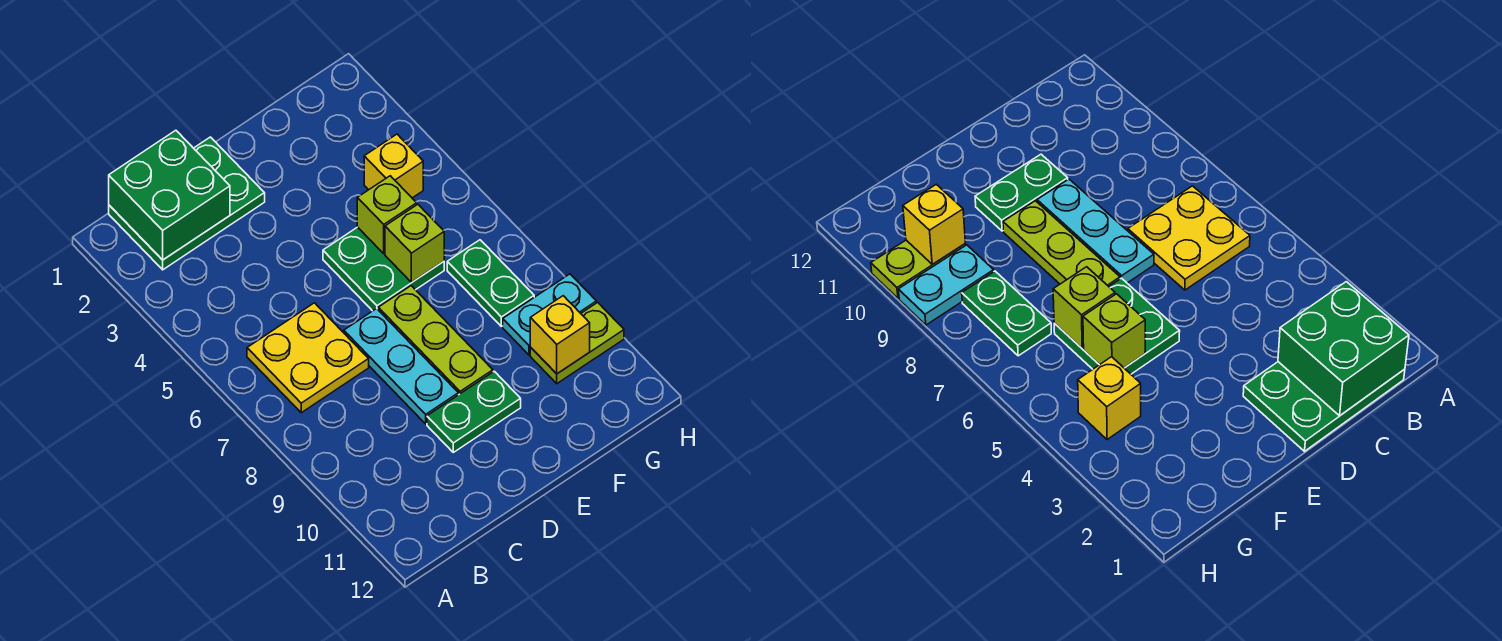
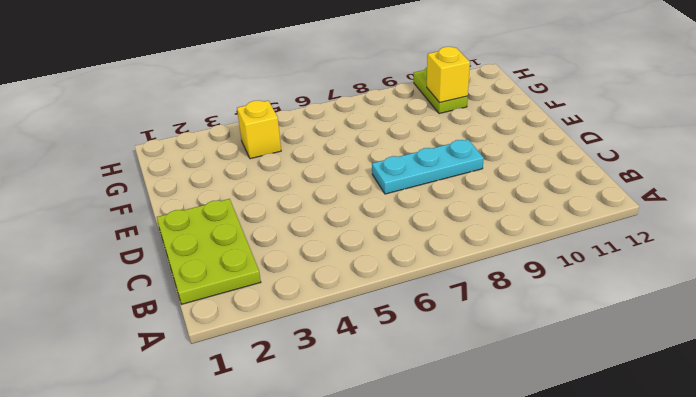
lime plate B1:D2 level 1 -> green plate B1:D2 level 1
none -> yellow plate B6:C7 level 1
none -> green plate D10:E10 level 1
none -> green plate E5:F6 level 1

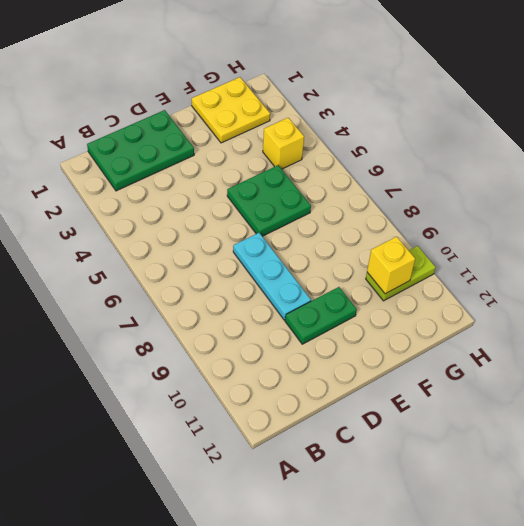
yellow plate F1:G2 level 1 -> yellow plate B6:C7 level 1
none -> lime plate E7:E9 level 1
none -> green plate G7:G8 level 1
none -> cyan plate G9:H9 level 1

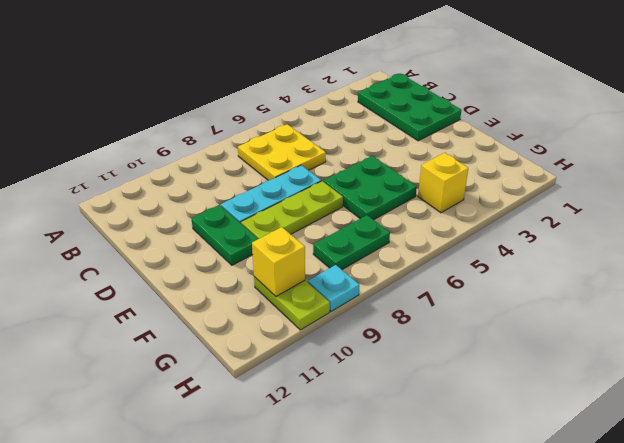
cyan plate H9 level 1 -> cyan plate G9:H9 level 1
none -> green brick B1:C2 level 2
none -> lime brick F5 level 2
none -> lime brick F6 level 2

